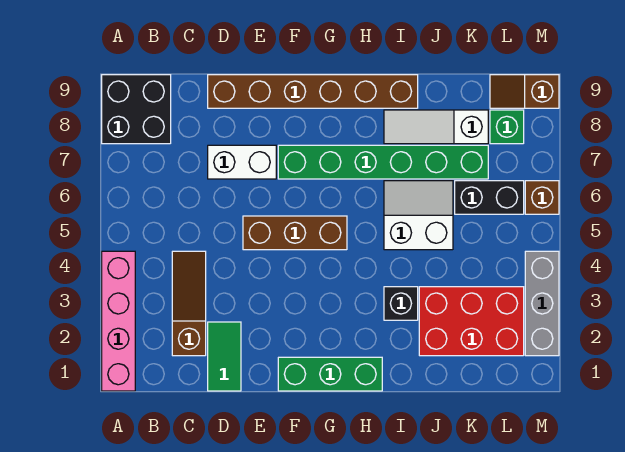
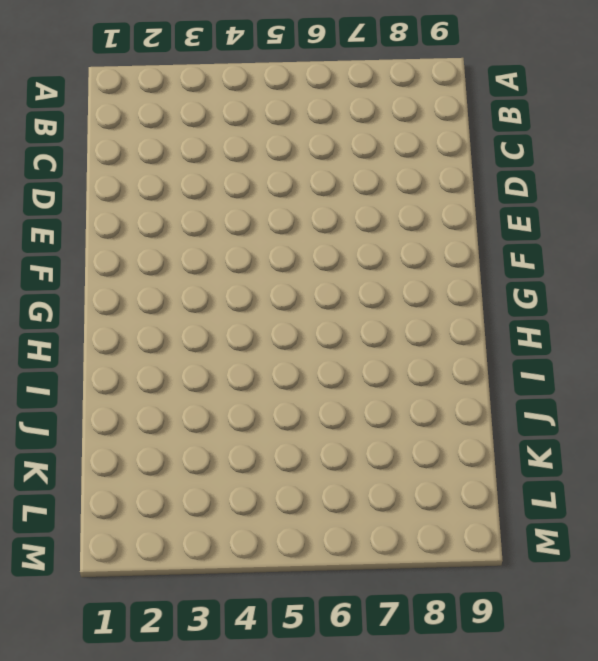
none -> pink brick A1:A4 level 1
none -> black brick A8:B9 level 1
none -> brown slope C2:C4 level 1 top 2

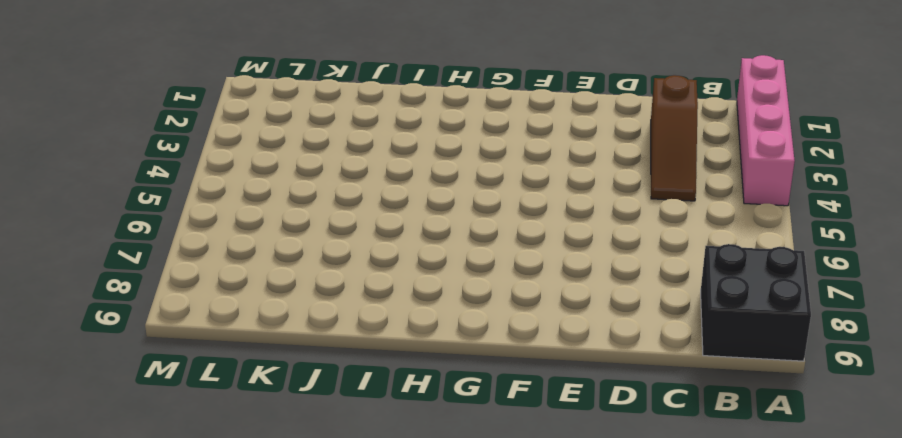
none -> green tile D1:D2 level 1
none -> white brick D7:E7 level 1
none -> brown brick D9:I9 level 1

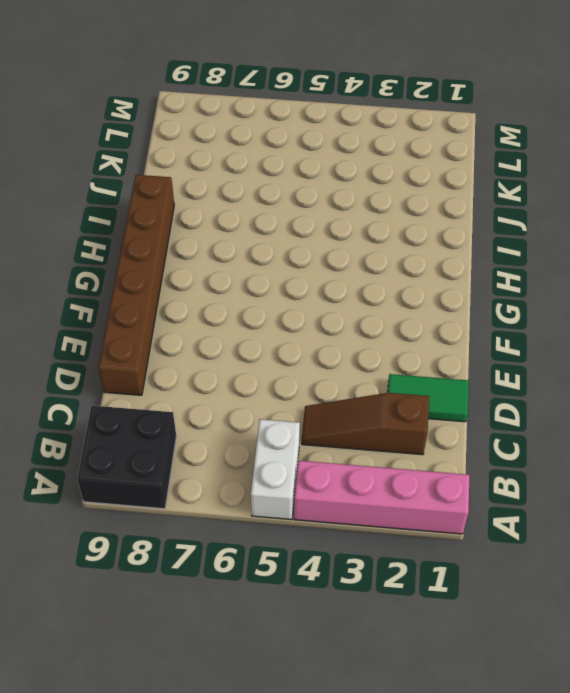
white brick A5:B5 level 1 -> white brick D7:E7 level 1
none -> brown brick E5:G5 level 1
none -> green brick F1:H1 level 1
none -> green brick F7:K7 level 1

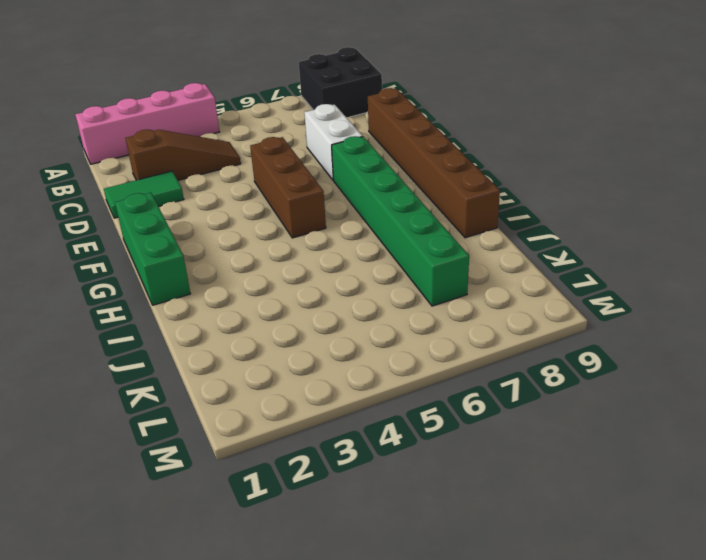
none -> black brick I3 level 1
none -> white slope I5:J6 level 1 top 5
none -> white slope I8:K8 level 1 top K

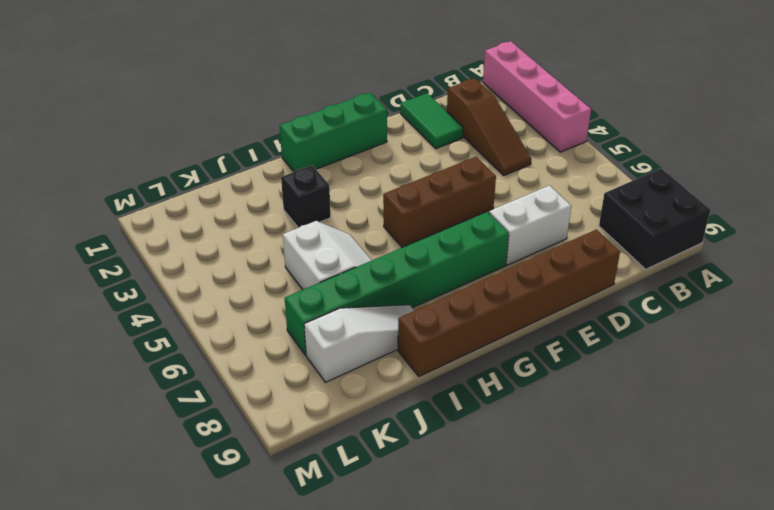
white slope I5:J6 level 1 top J -> white slope I5:J6 level 1 top 5
none -> red brick J2:L3 level 1
none -> black brick K6:L6 level 1
none -> green brick L8 level 1

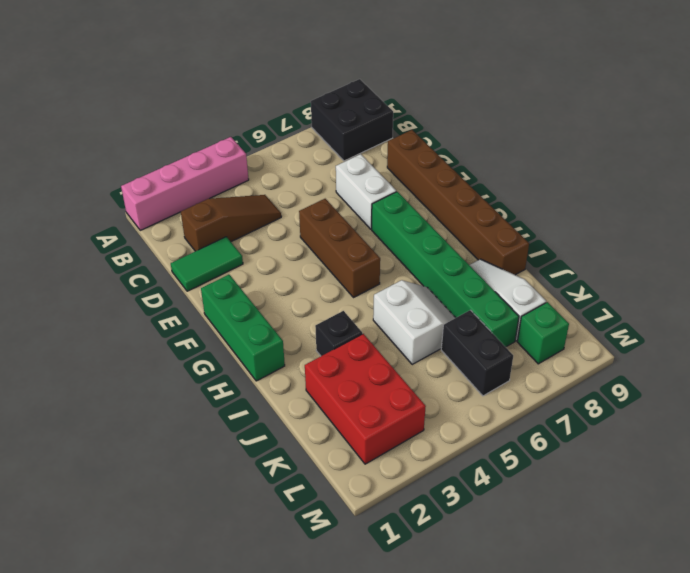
none -> brown slope L9:M9 level 1 top M
none -> grey brick M2:M4 level 1
none -> brown brick M6 level 1

